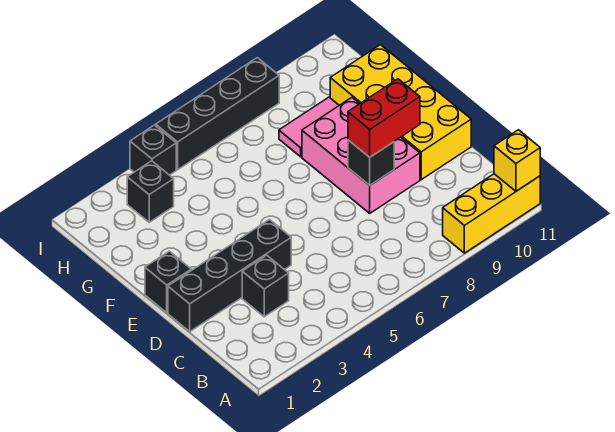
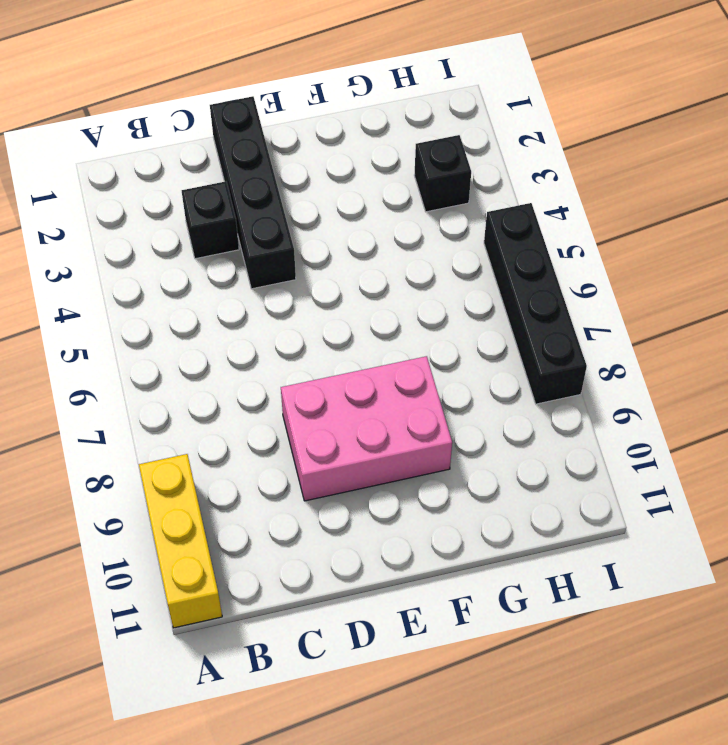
none -> yellow brick D10:G11 level 1
none -> black brick E1 level 1
none -> pink tile G8:G9 level 1

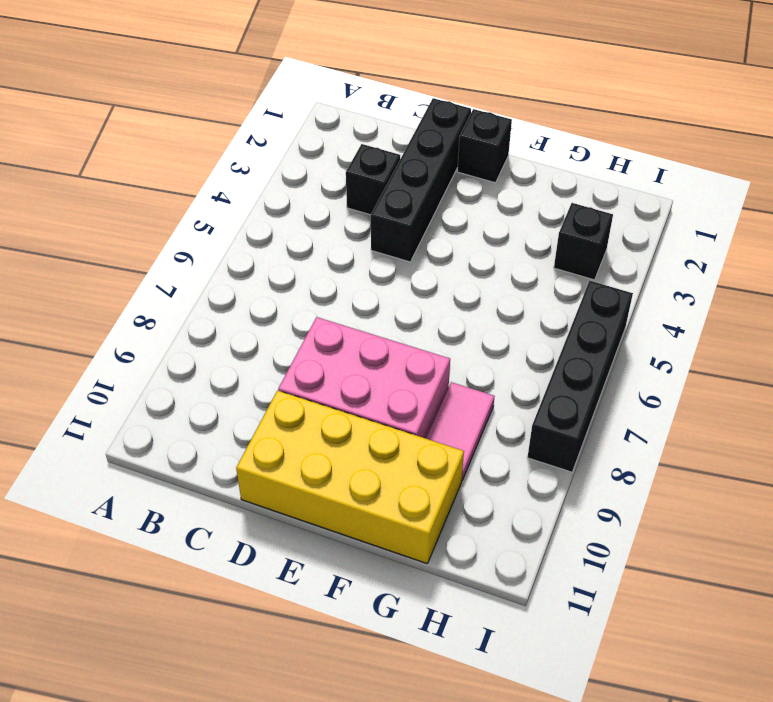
none -> yellow brick A9:A11 level 1
none -> black brick I4 level 1
none -> yellow brick A11 level 2

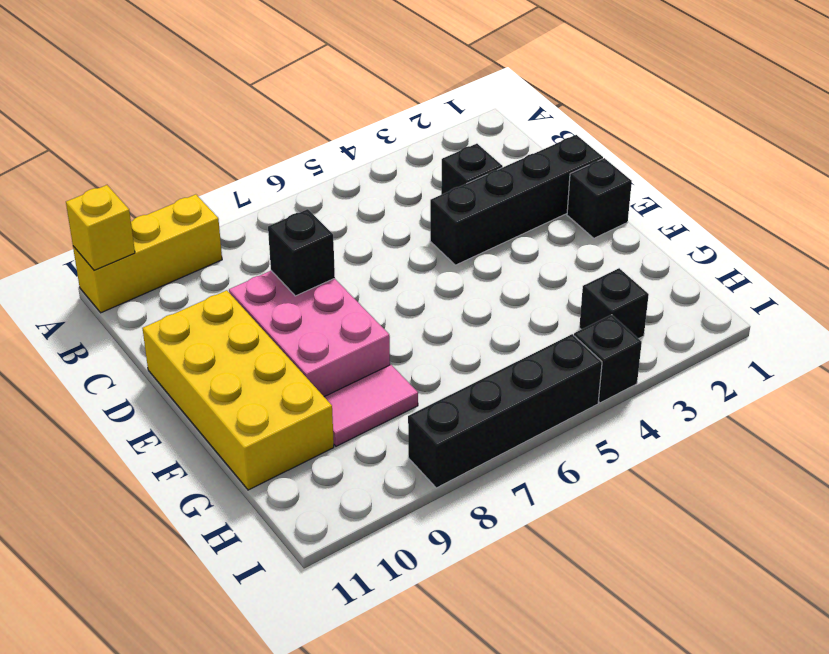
none -> red brick D8:D9 level 3

